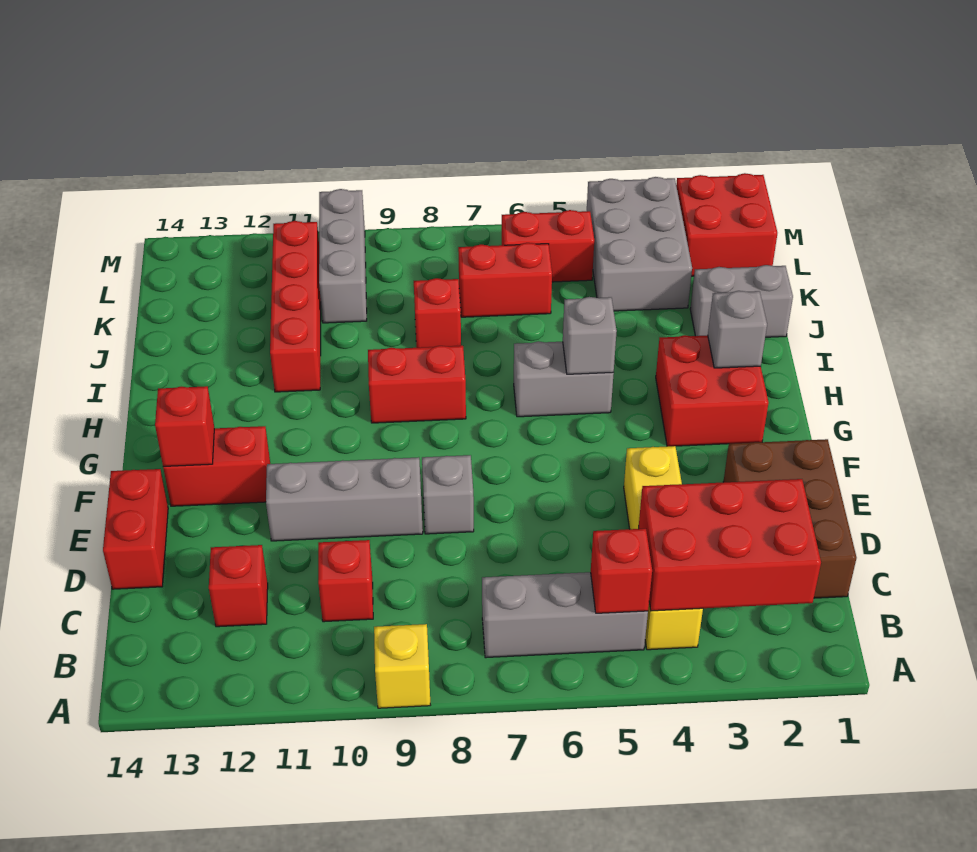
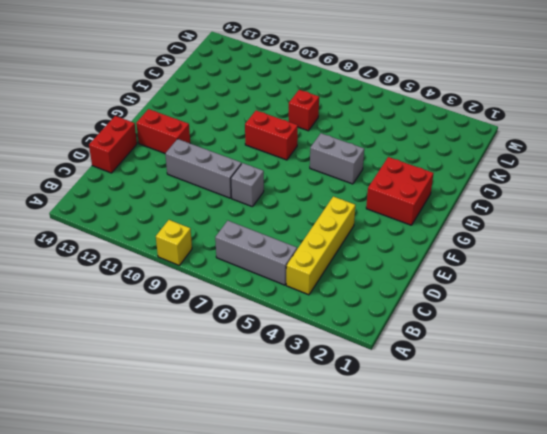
none -> brown brick C1:E2 level 1
none -> red brick C10 level 1
none -> red brick C12 level 1

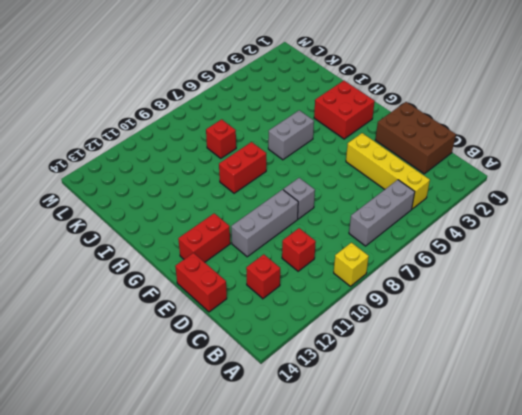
none -> red brick I11:L11 level 1
none -> grey brick J1:J2 level 1
none -> grey brick K3:M4 level 1

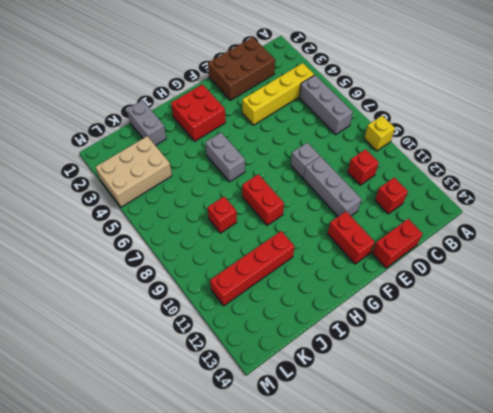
tan brick K3:M4 level 1 -> grey brick K3:M4 level 1
none -> red brick K6:K7 level 1
none -> grey brick K10:M10 level 1
none -> red brick L1:M2 level 1

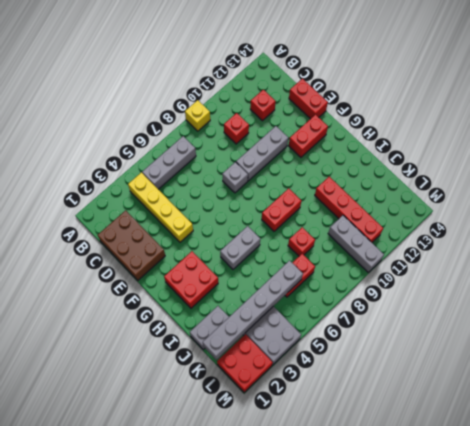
grey brick K1:K6 level 2 -> none
none -> red brick L5:L6 level 1
none -> red brick B2:C4 level 2
none -> red brick B5 level 2

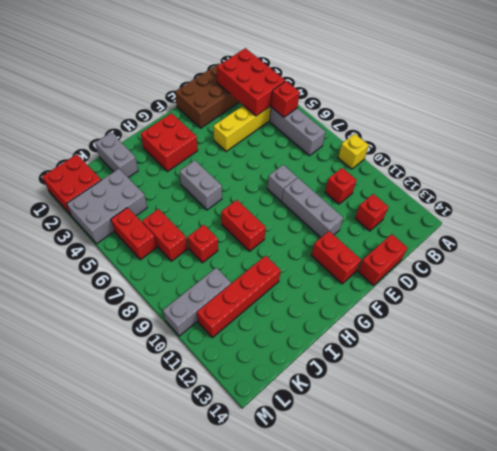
none -> red brick F13 level 2
none -> grey brick H2 level 2
none -> grey brick H5 level 2

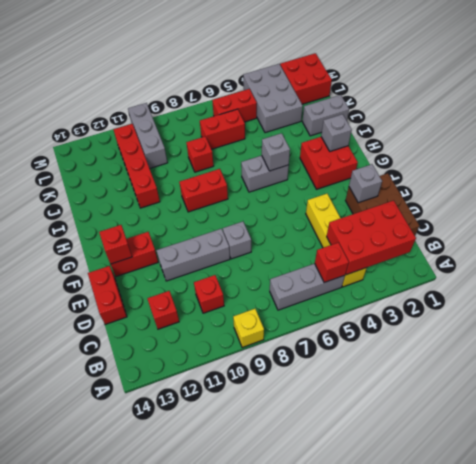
grey brick E2 level 2 -> none

